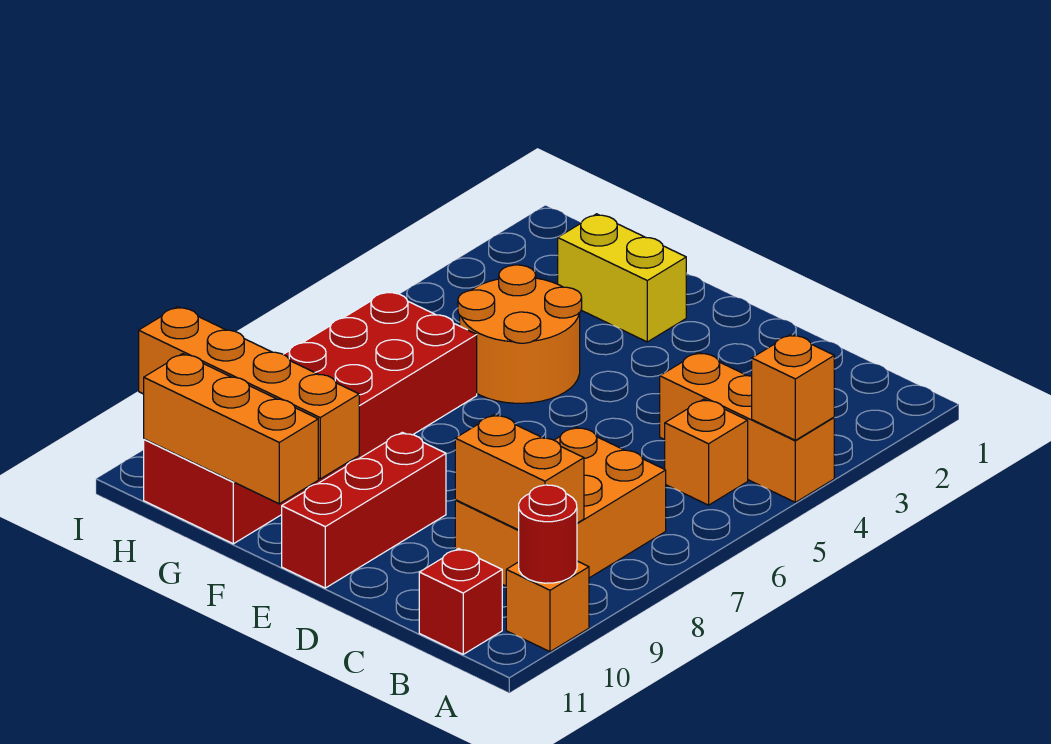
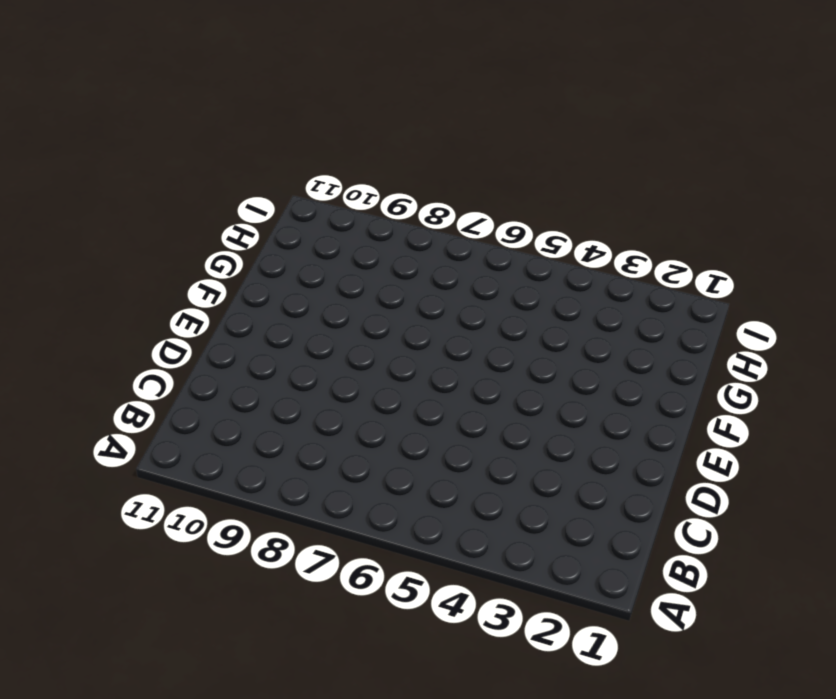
none -> orange brick A4:C4 level 1
none -> orange brick A10 level 1
none -> orange brick B5 level 1

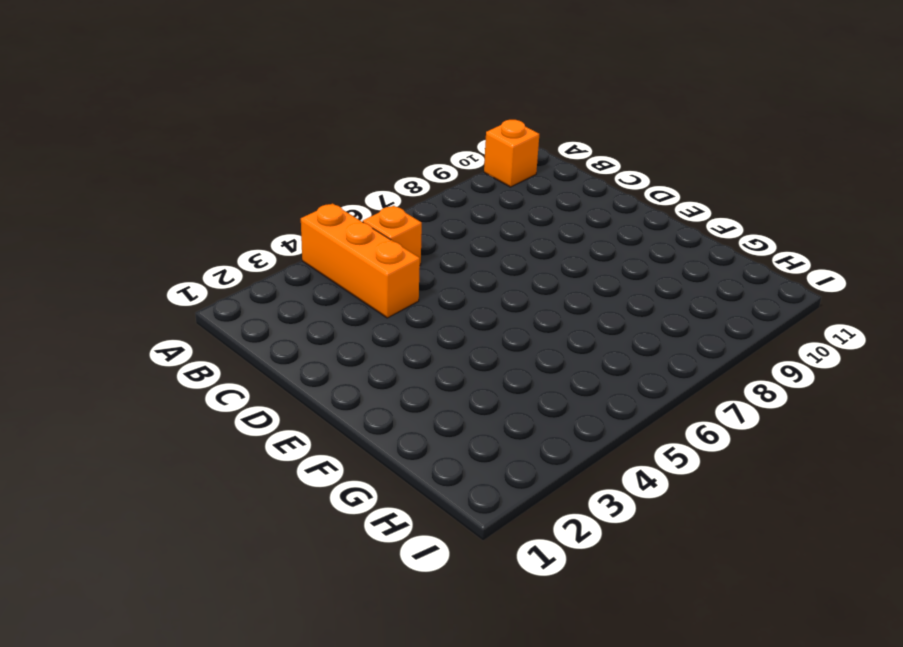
none -> orange brick B7:C9 level 1
none -> red brick B11 level 1
none -> red brick E9:E11 level 1

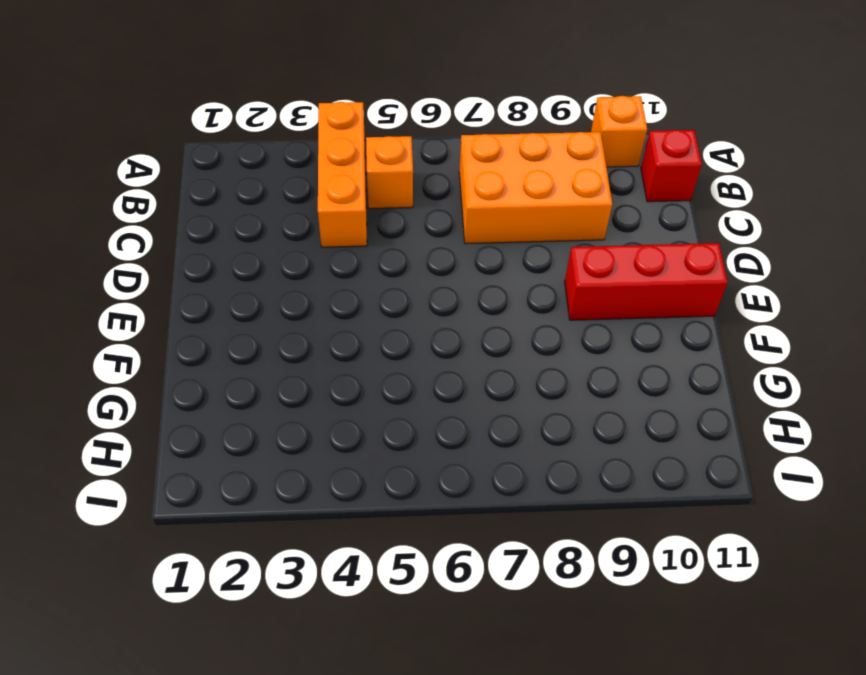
none -> yellow brick F2:G2 level 1
none -> orange round brick F4:G5 level 1
none -> red brick G6:H11 level 1

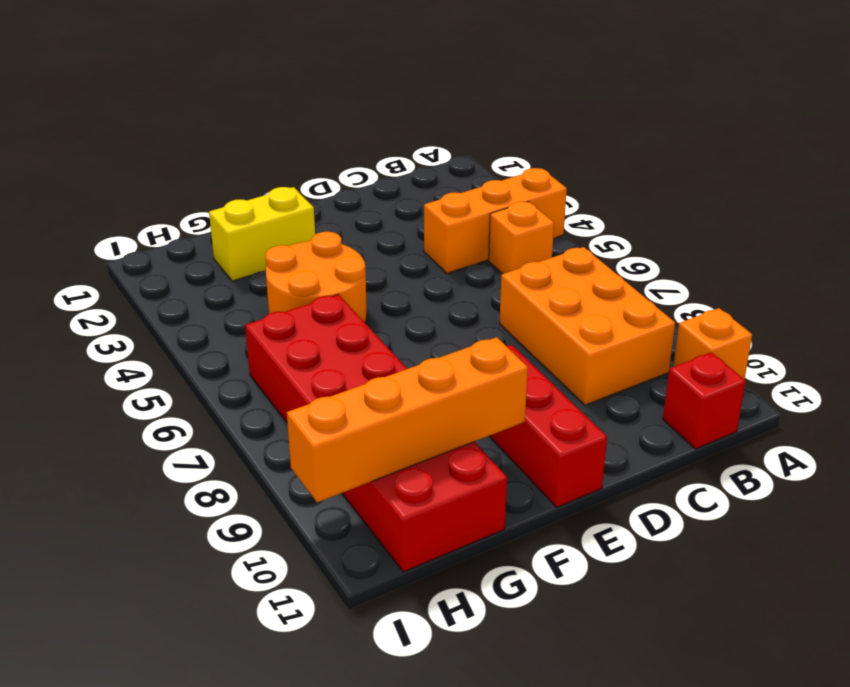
none -> orange brick A4 level 2
none -> red round brick A10 level 2
none -> orange brick B9:C9 level 2

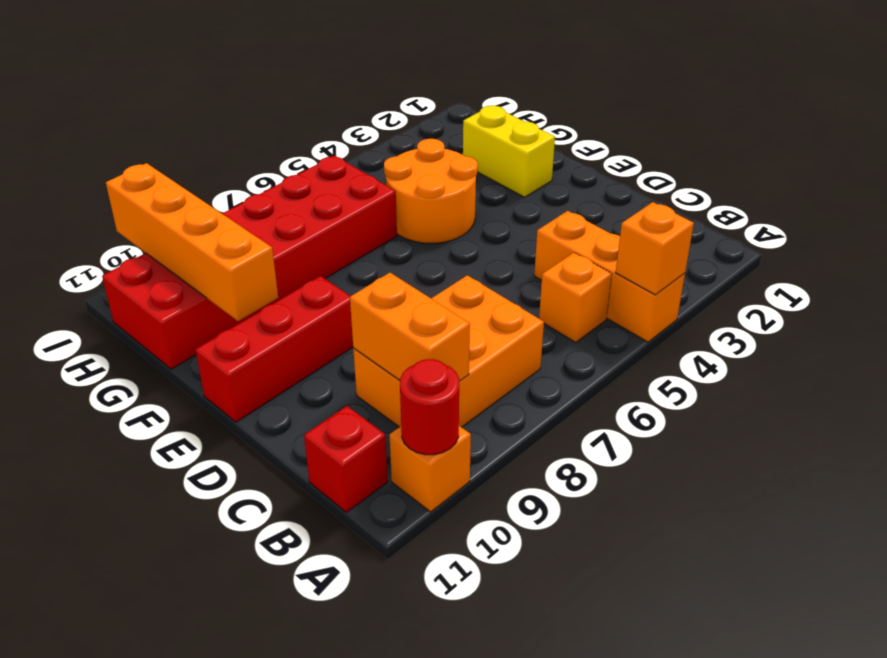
none -> orange brick F11:H11 level 2

